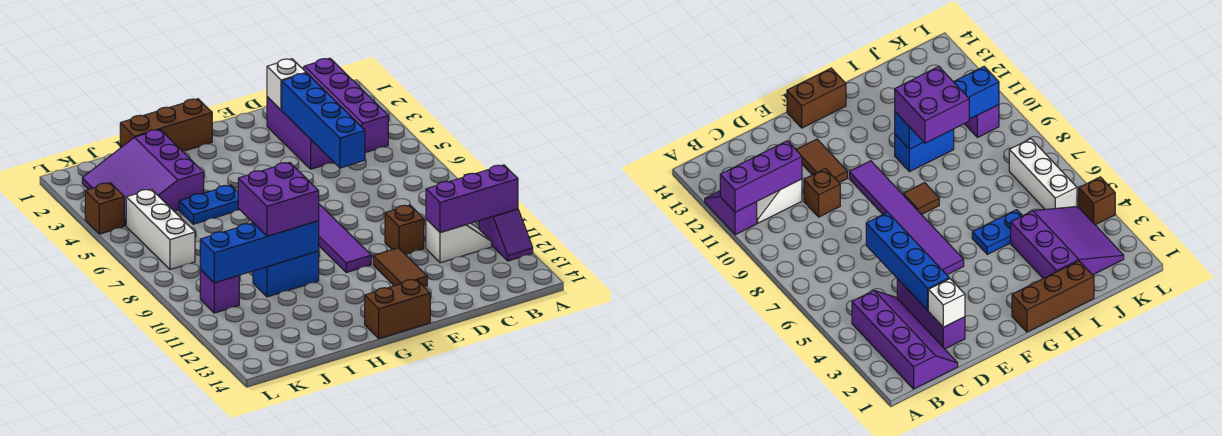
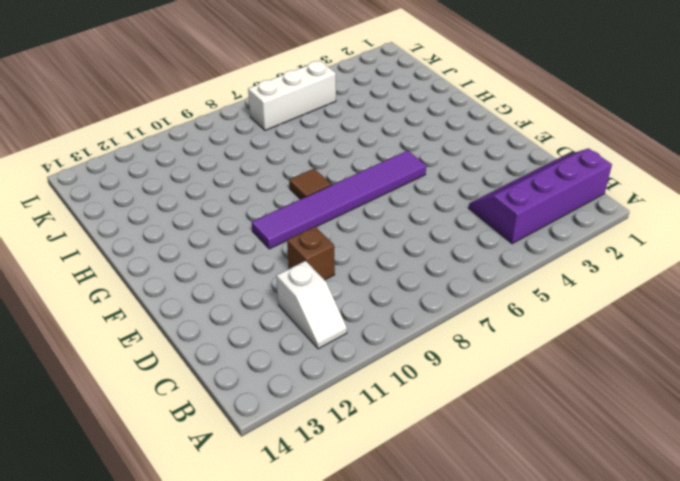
none -> purple slope A11:A12 level 1 top 11
none -> purple brick D2:D4 level 1
none -> brown tile E11:E12 level 1

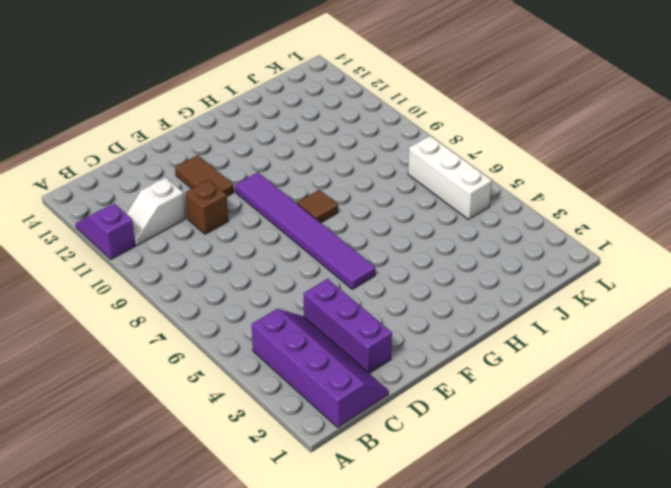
none -> brown brick F14:G14 level 1
none -> brown brick G1:I1 level 1
none -> blue plate H5:I5 level 1

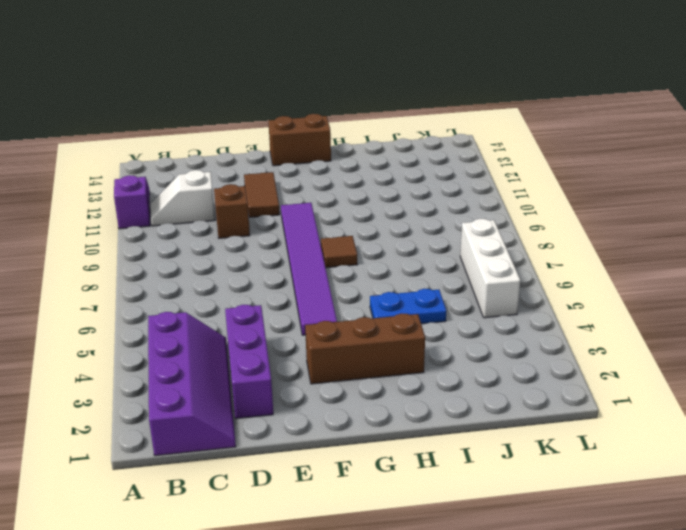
brown brick F3:H3 level 1 -> brown brick G1:I1 level 1
none -> blue brick H10:I10 level 1
none -> purple slope I2:K4 level 1 top I
none -> purple brick K10 level 1

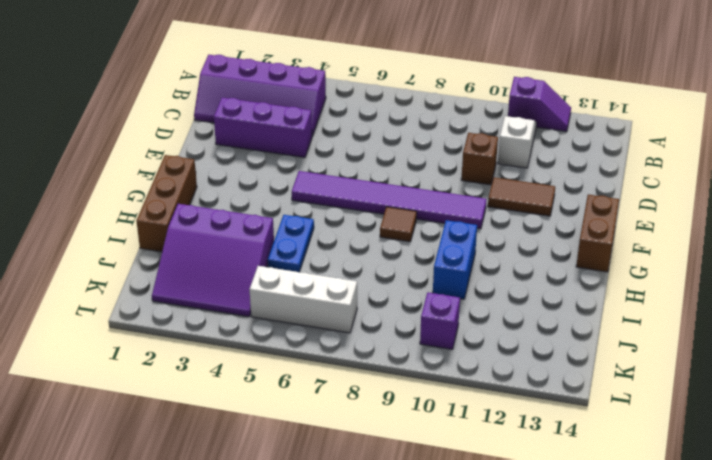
none -> brown brick L4 level 1
none -> purple brick A11:C11 level 2
none -> white brick D2 level 2

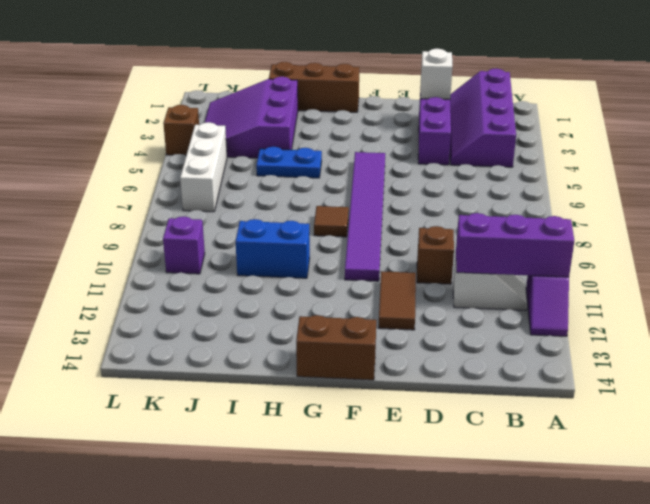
none -> blue brick D3:D6 level 2
none -> blue brick H10:K10 level 2
none -> purple brick H9:I10 level 3

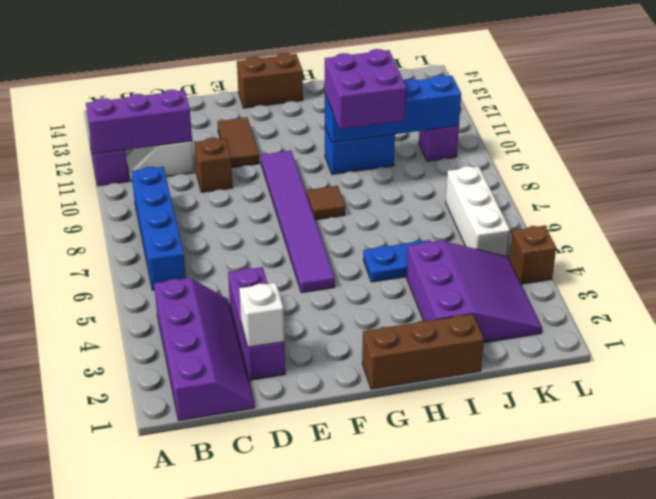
blue brick B6:B9 level 1 -> blue brick D3:D6 level 2

